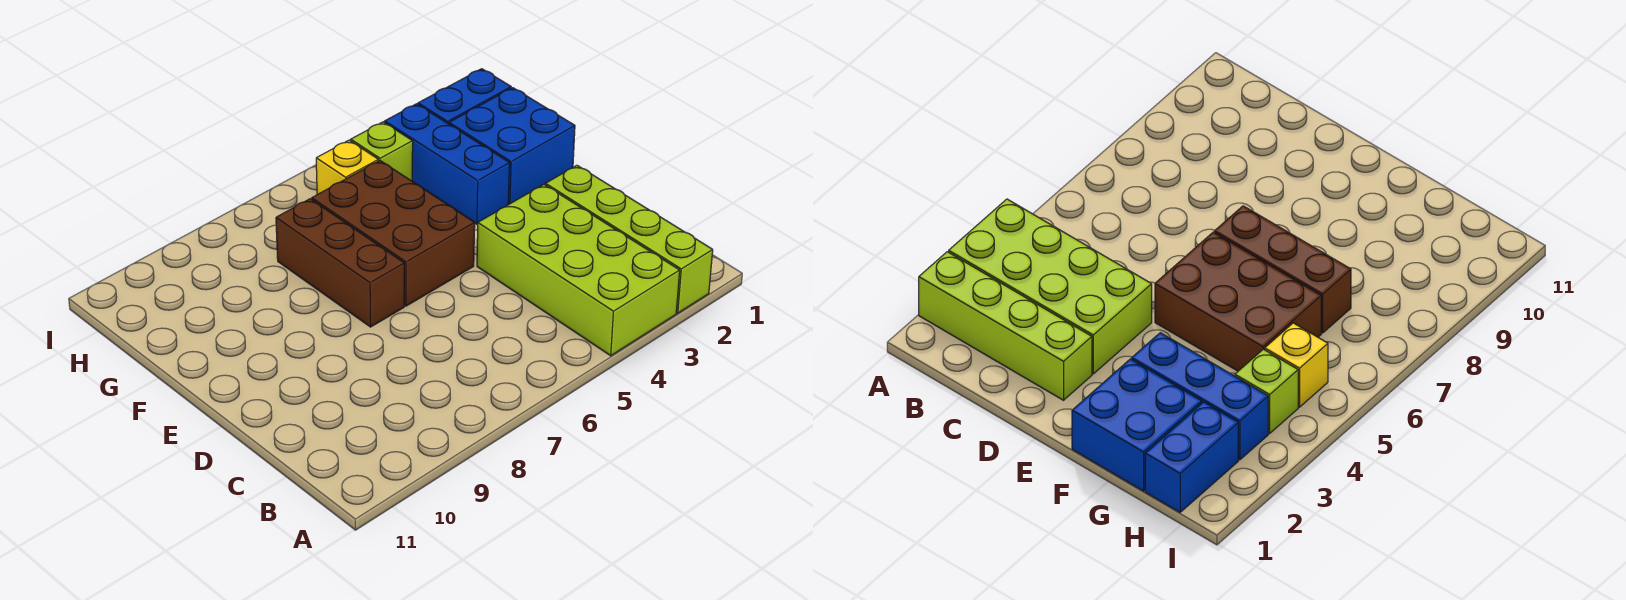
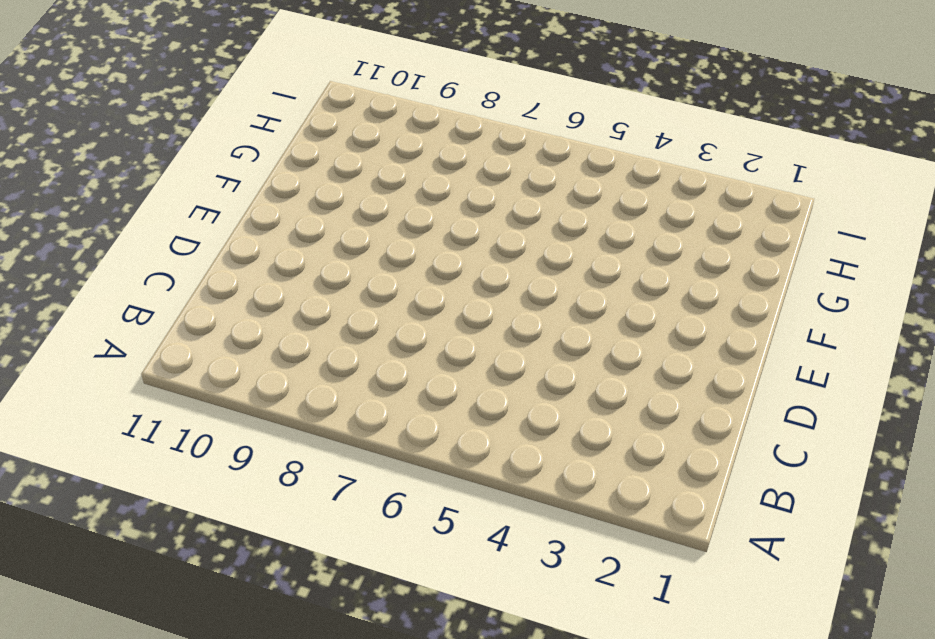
none -> lime brick A2:D2 level 1
none -> lime brick A3:D4 level 1

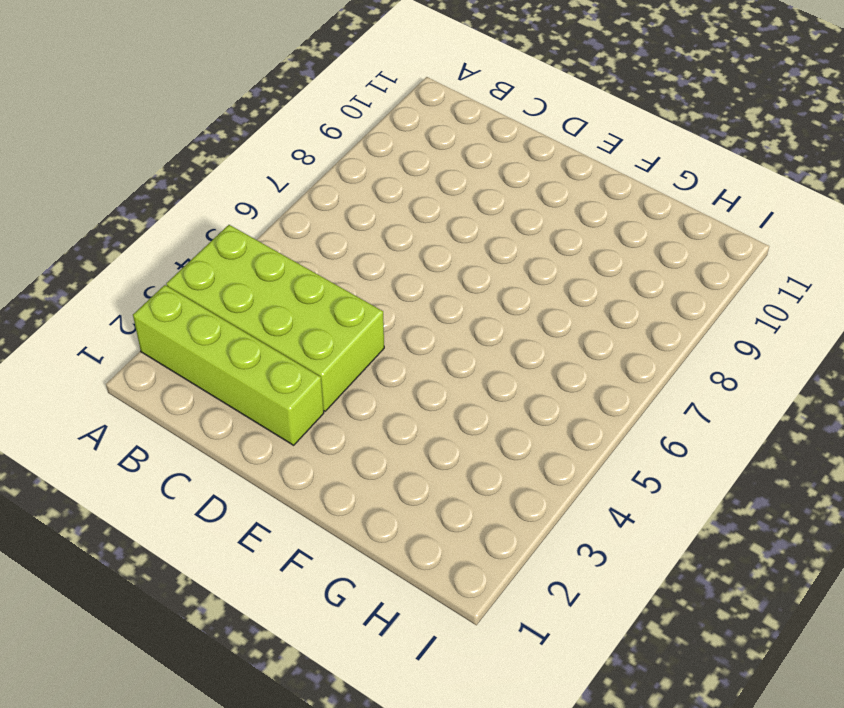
none -> brown brick E5:G6 level 1
none -> brown brick E7:G7 level 1

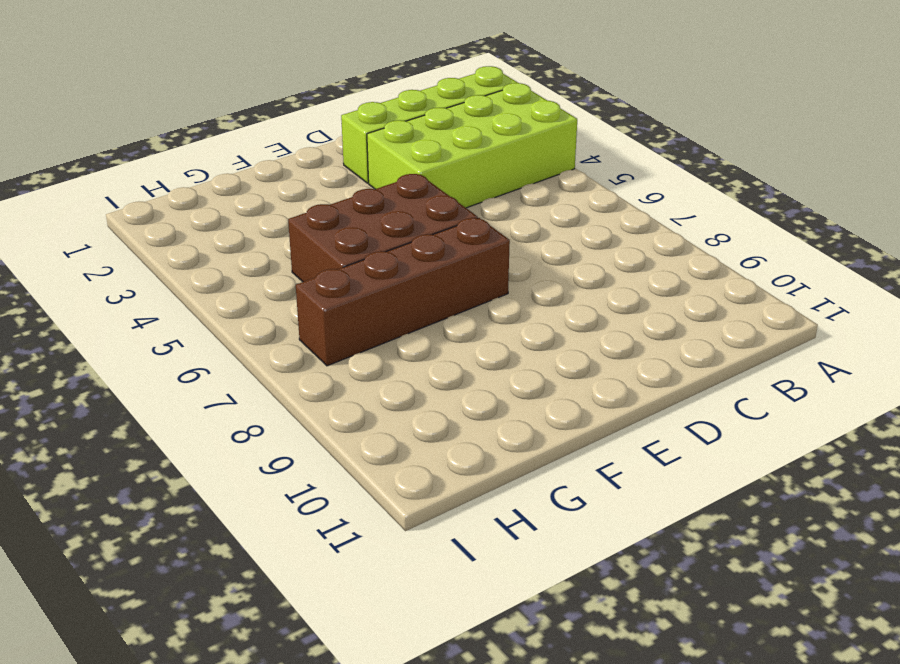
brown brick E7:H7 level 1 -> brown brick E7:G7 level 1
none -> blue brick F1:G2 level 1
none -> blue brick F3:H3 level 1

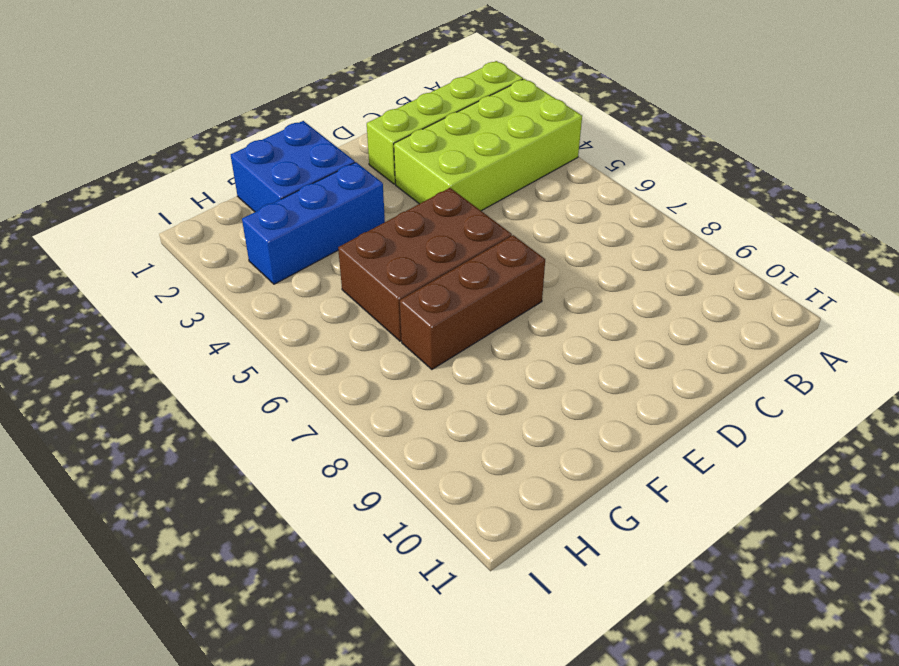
none -> blue brick H1:H2 level 1
none -> lime brick H4 level 1

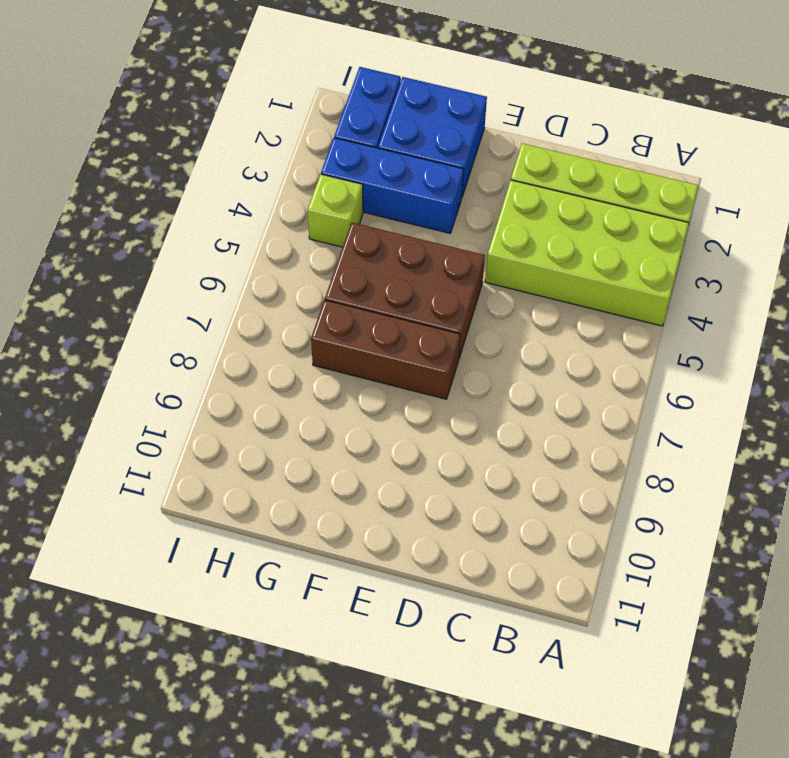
none -> yellow brick H5 level 1

